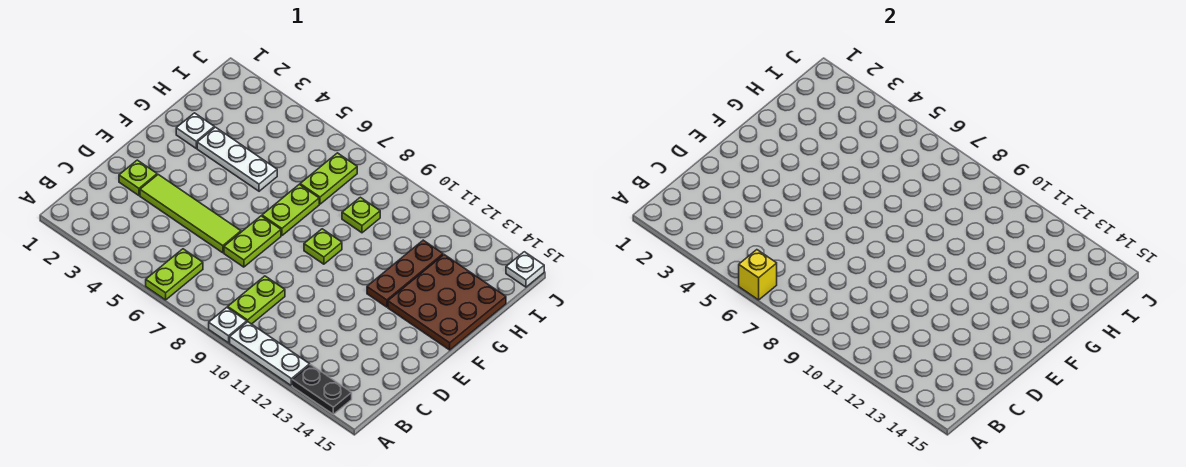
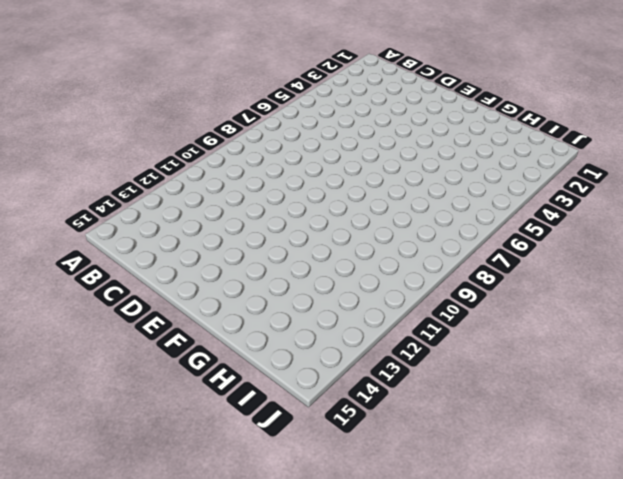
none -> lime plate A6:B6 level 1
none -> white plate A9 level 1
none -> white plate A10:A12 level 1

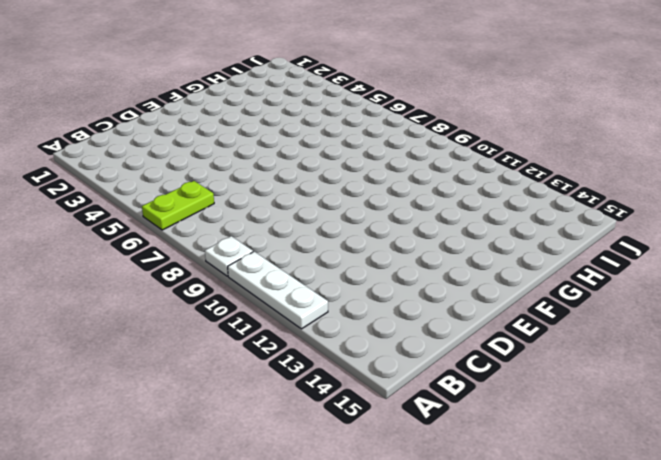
none -> black plate A13:A14 level 1
none -> lime plate B9:C9 level 1
none -> lime plate D2 level 1

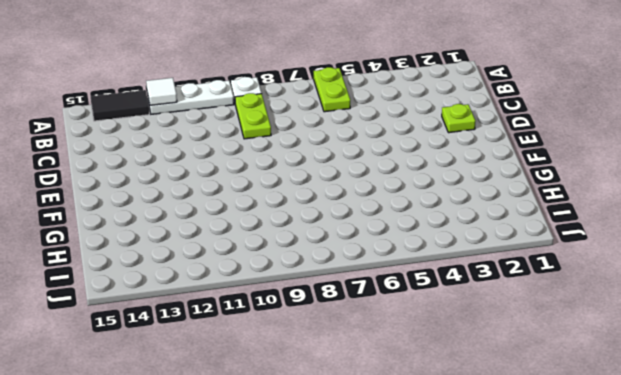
white tile A12 level 2 -> none
black tile A13:A14 level 1 -> black plate A13:A14 level 1
none -> lime tile D3:D6 level 1
none -> lime plate D7:E7 level 1
none -> lime plate F7:G7 level 1

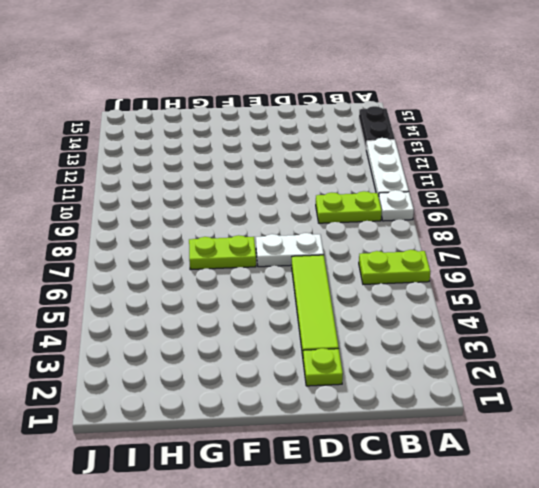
white plate D7:E7 level 1 -> lime plate D7:E7 level 1
none -> lime plate F9 level 1
none -> brown plate F12:H12 level 1
none -> brown plate F13:H15 level 1

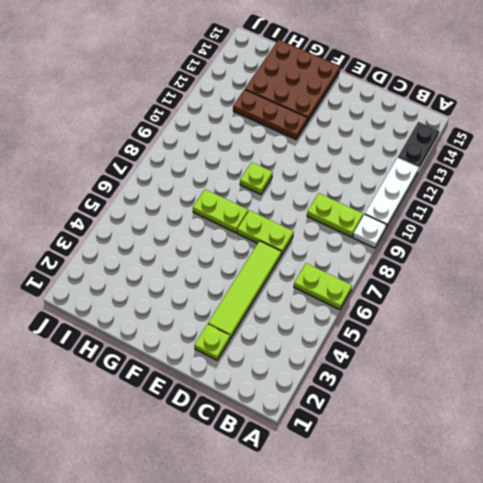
none -> white plate G2 level 1
none -> white plate G3:G5 level 1
none -> lime plate H7:I7 level 1

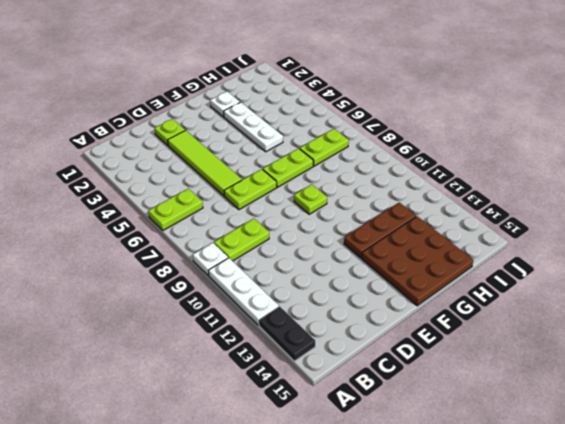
none -> lime plate H9 level 1
none -> white plate J15 level 1
none -> yellow brick A6 level 2

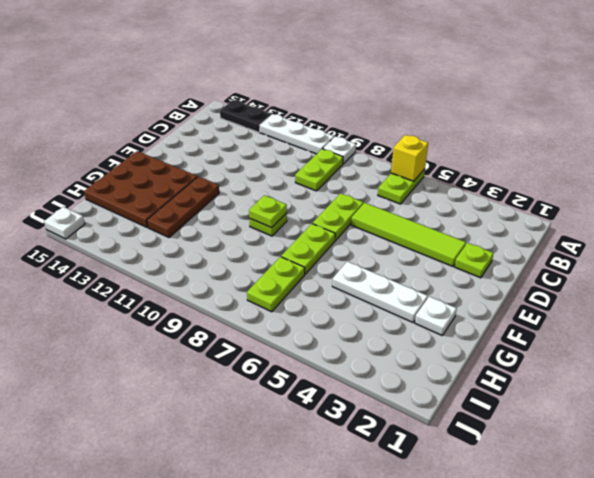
lime plate F9 level 2 -> lime plate H9 level 1

